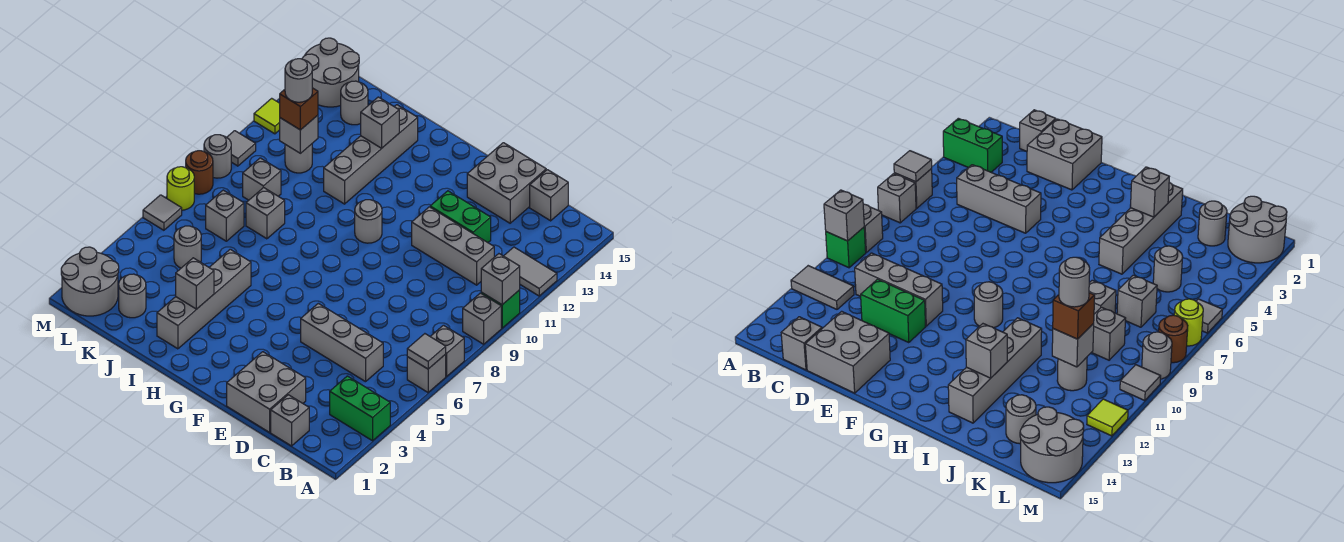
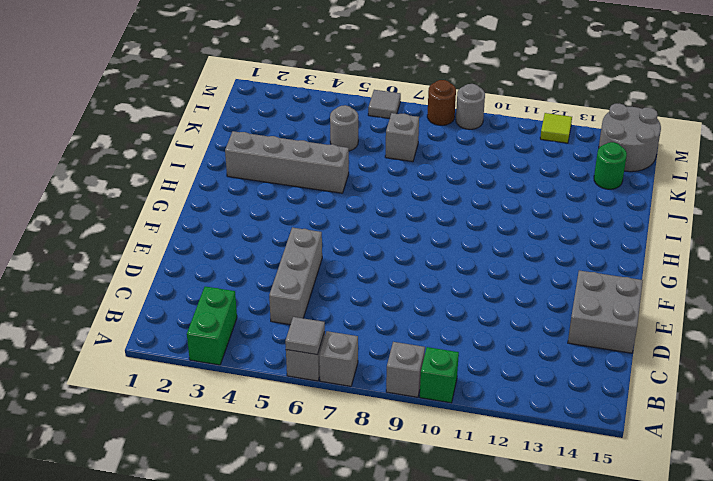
green round brick K14 level 1 -> grey round brick K14 level 1
none -> grey tile A12:B12 level 1
none -> grey brick C1 level 1
none -> grey brick C11:E11 level 1
none -> grey brick C15 level 1

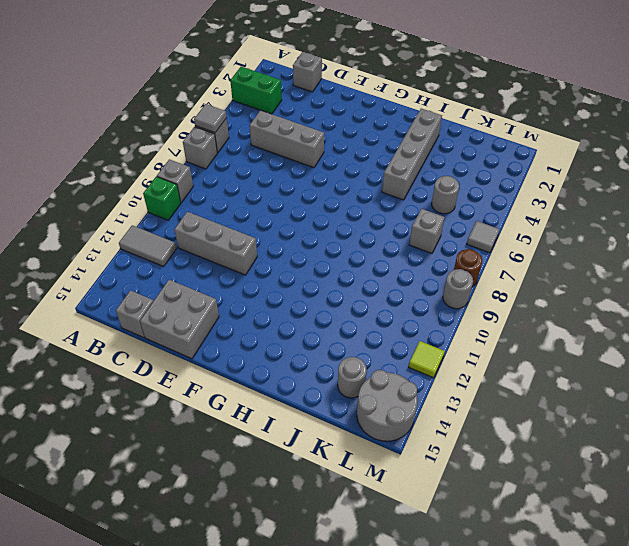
none -> grey brick D1:E2 level 1
none -> green brick D12:E12 level 1
none -> grey round brick G10 level 1
none -> grey brick I11:I14 level 1

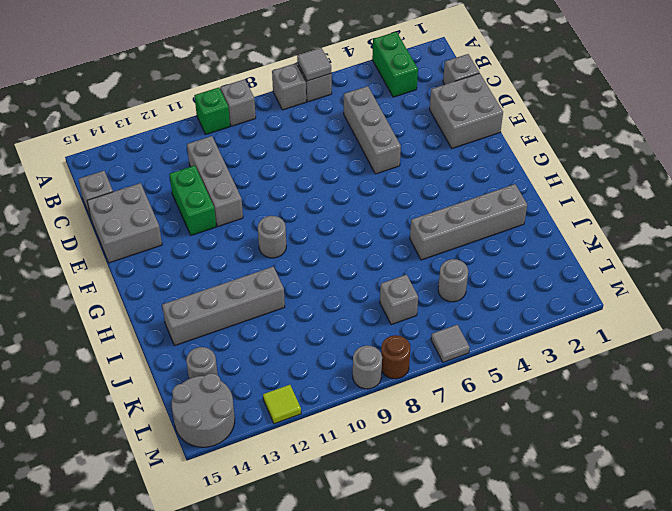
none -> grey tile A12:B12 level 1
none -> grey brick J8 level 1
none -> grey round brick K2 level 1
none -> grey brick K9 level 1

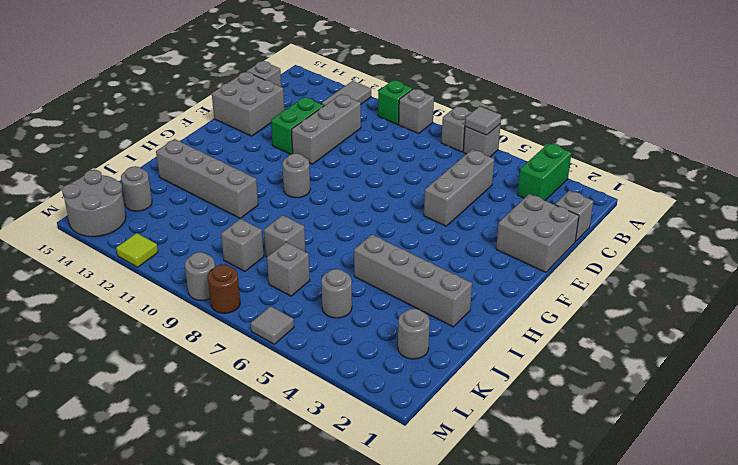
none -> grey round brick K11 level 1
none -> grey round brick L1:M2 level 1
none -> lime round brick M7 level 1
none -> grey tile M10 level 1

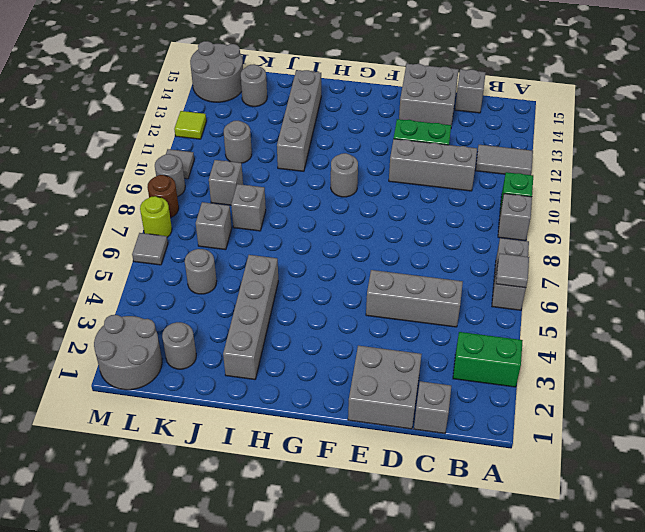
none -> grey brick A10 level 2
none -> grey brick I3 level 2
none -> grey brick I13 level 2
none -> grey brick K11 level 2

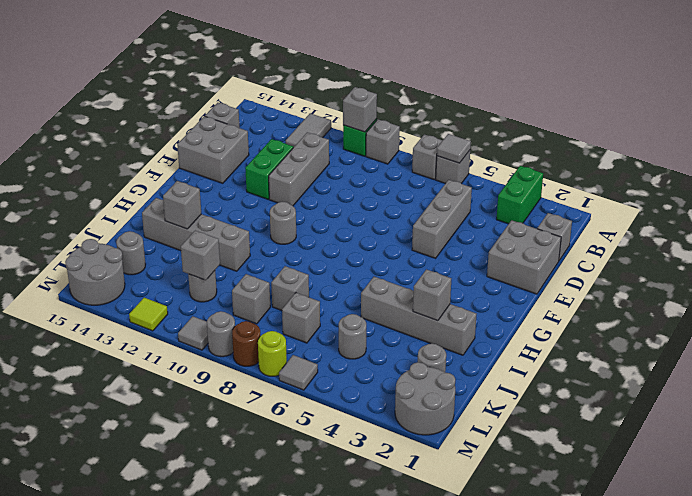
none -> brown brick K11 level 3
none -> grey round brick K11 level 4

